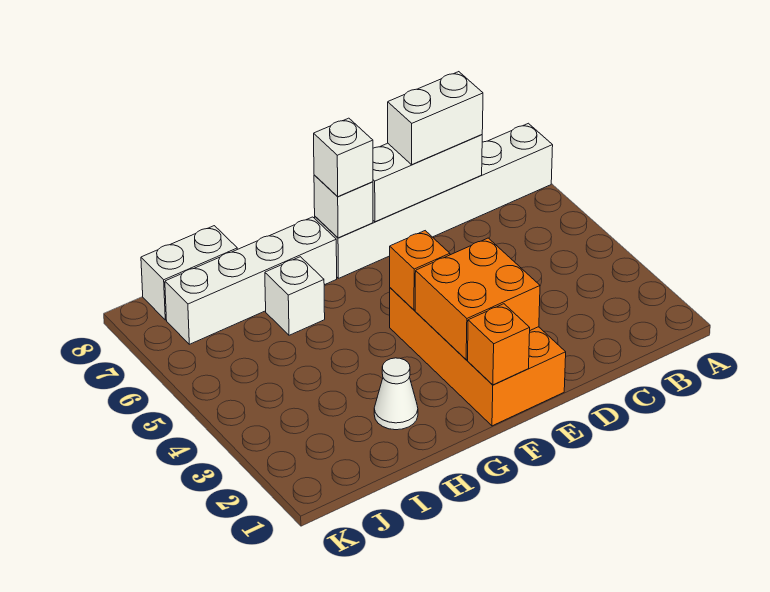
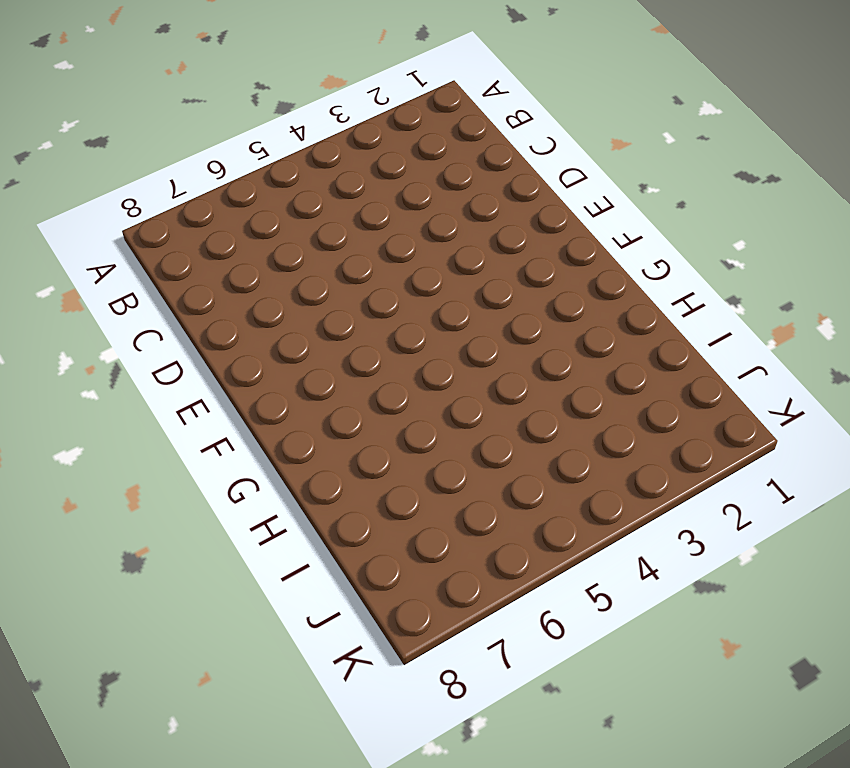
none -> white brick A7:F7 level 1
none -> orange brick E1:F4 level 1
none -> white brick G7:J7 level 1

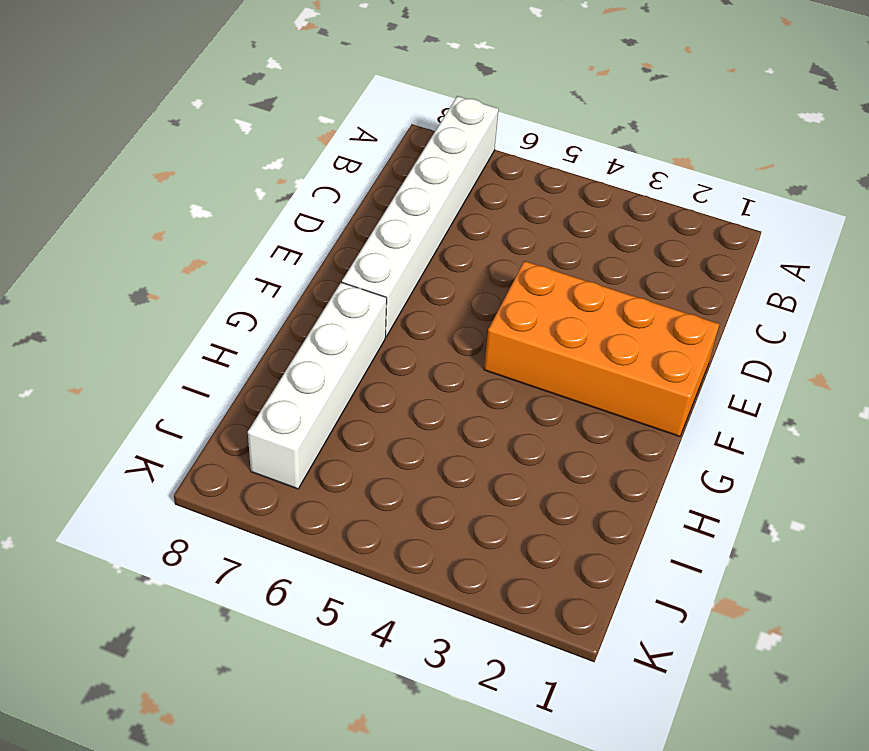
none -> white cone H2 level 1
none -> white brick H6 level 1
none -> white brick I8:J8 level 1

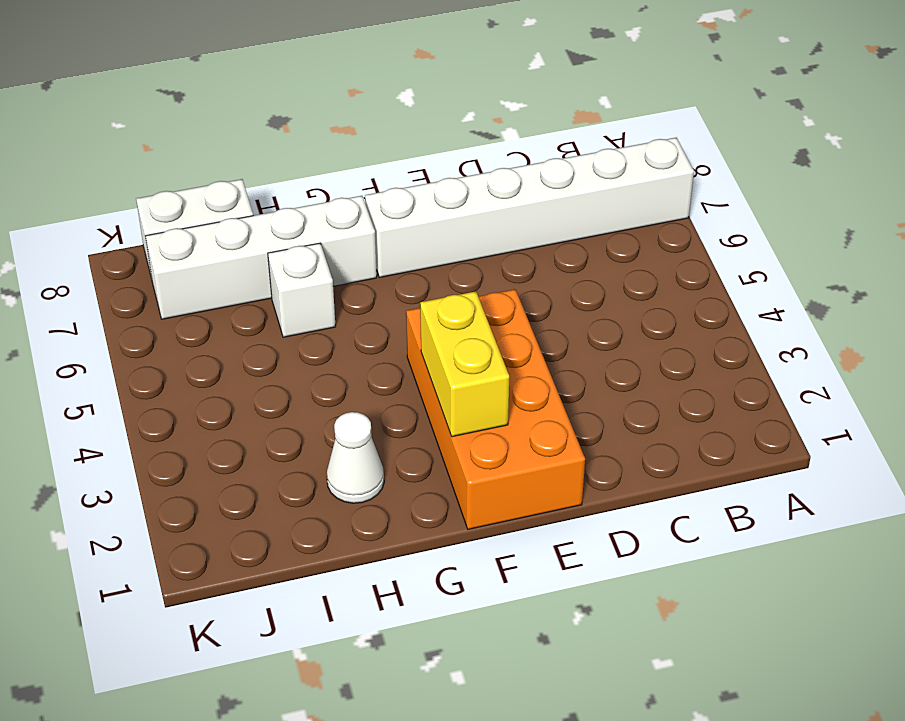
yellow brick F2:F3 level 2 -> orange brick E2:F3 level 2
none -> white brick C7:E7 level 2
none -> orange brick F1 level 2
none -> orange brick F4 level 2

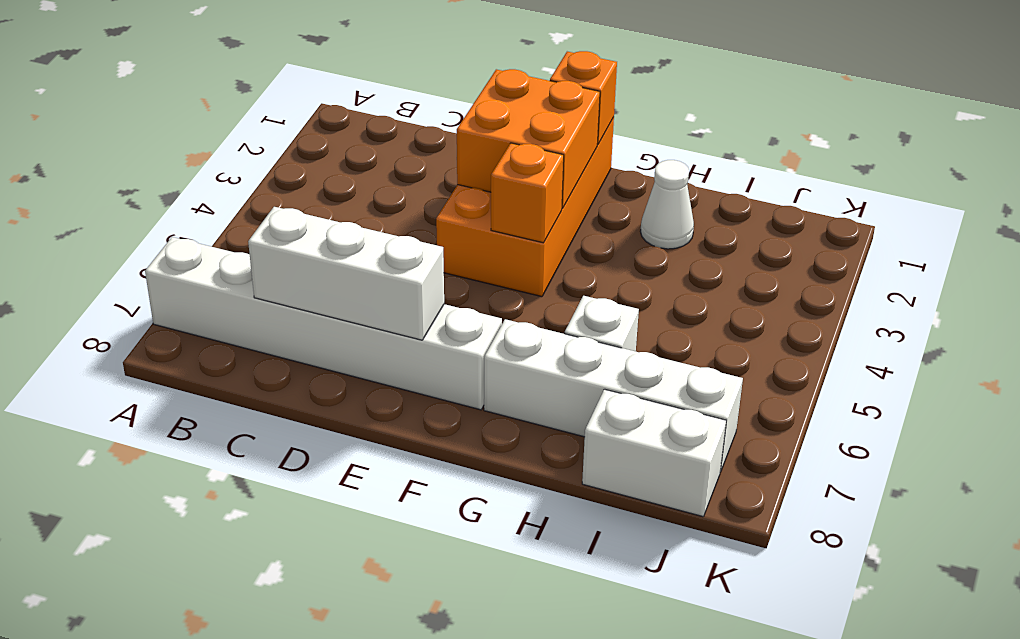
none -> white brick F7 level 2
none -> white brick C7:D7 level 3
none -> white brick F7 level 3

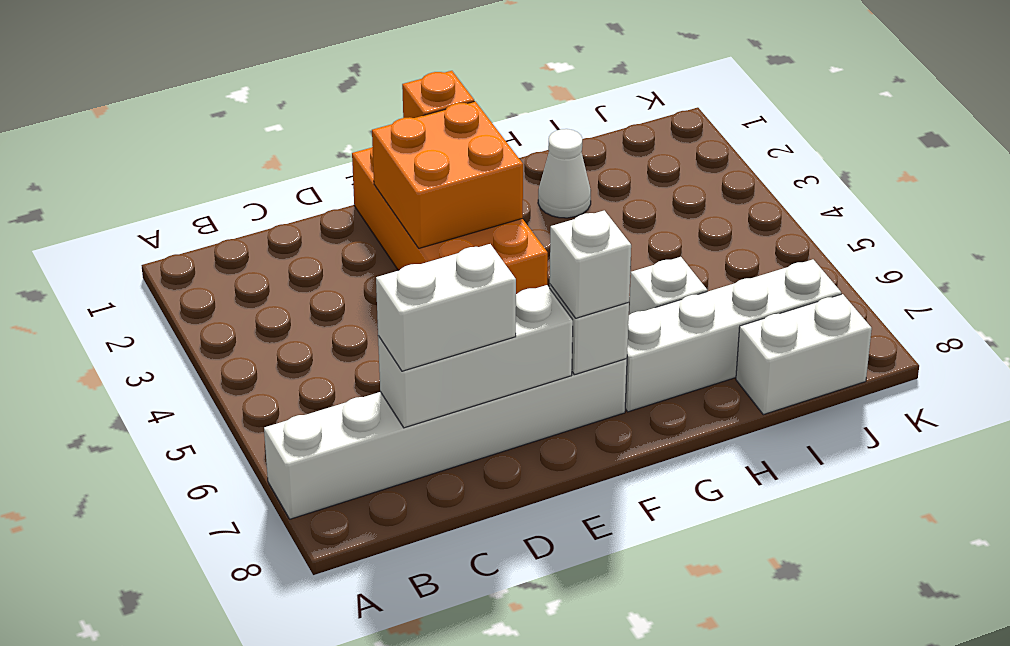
none -> orange brick F4 level 2

